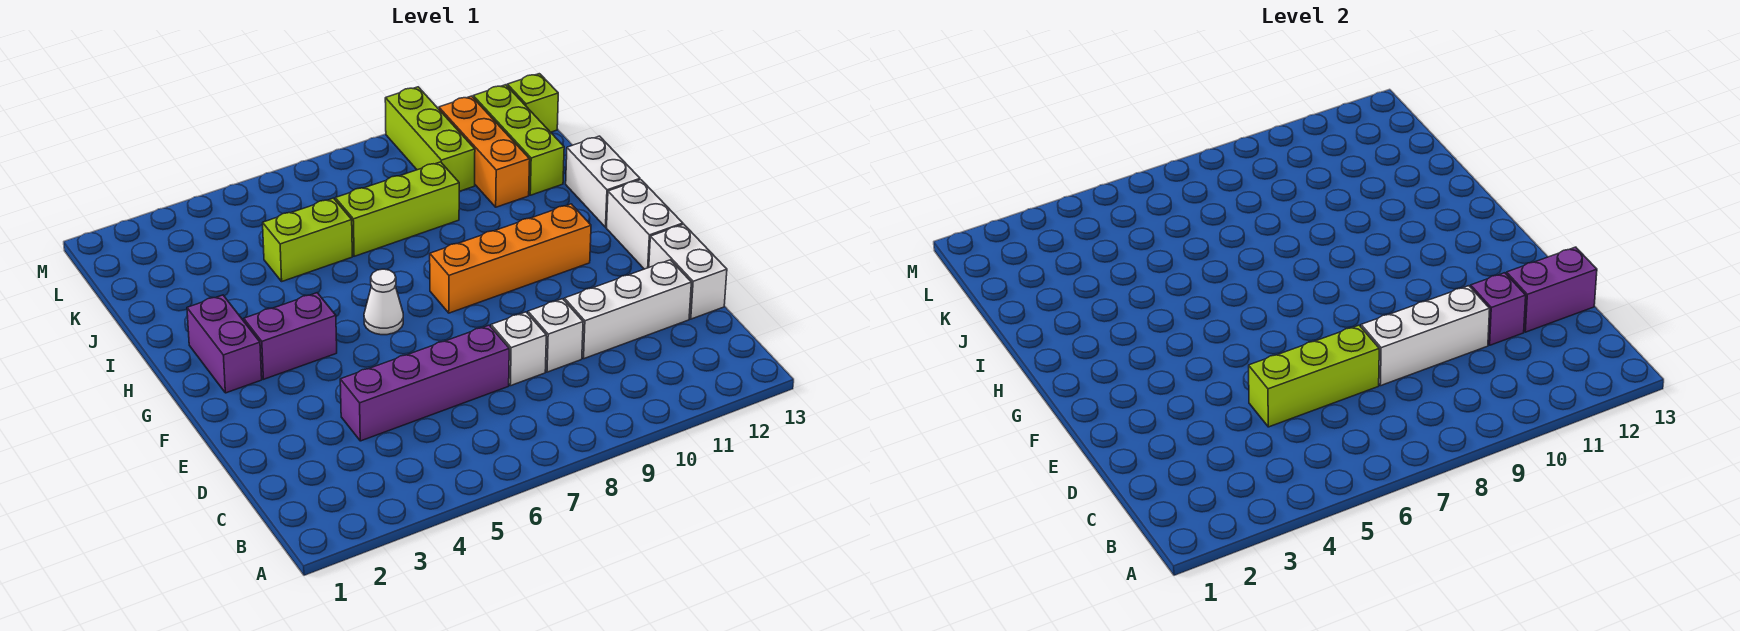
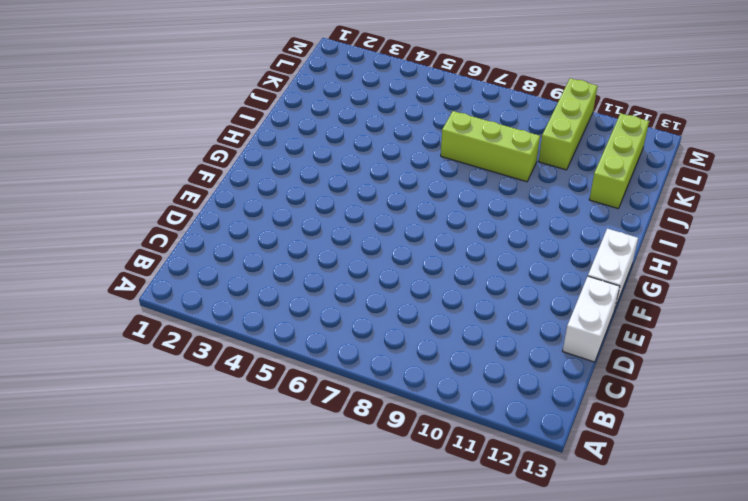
none -> purple brick D4:D7 level 1
none -> white brick D8 level 1
none -> white brick D9 level 1

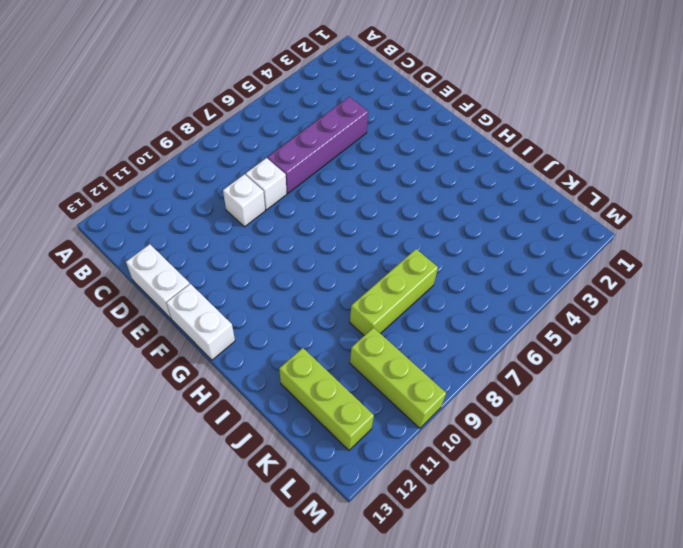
none -> white brick D10:D12 level 1
none -> purple brick G2:H2 level 1
none -> purple brick G3:G4 level 1

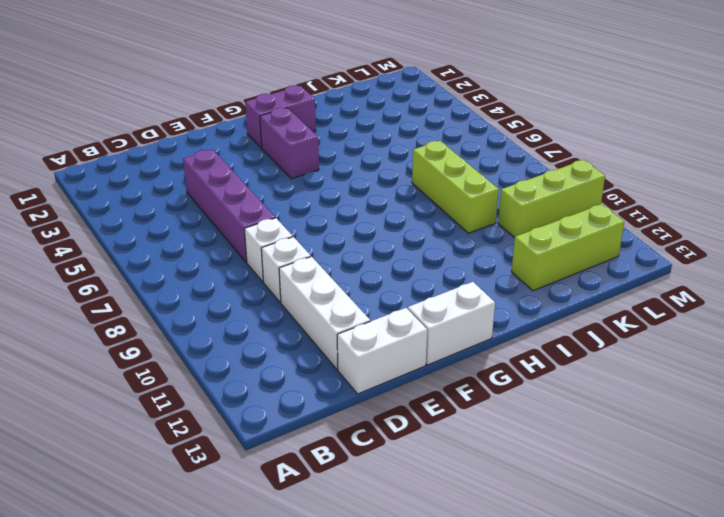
none -> white cone G6 level 1
none -> orange brick G8:G11 level 1
none -> white brick H13:I13 level 1

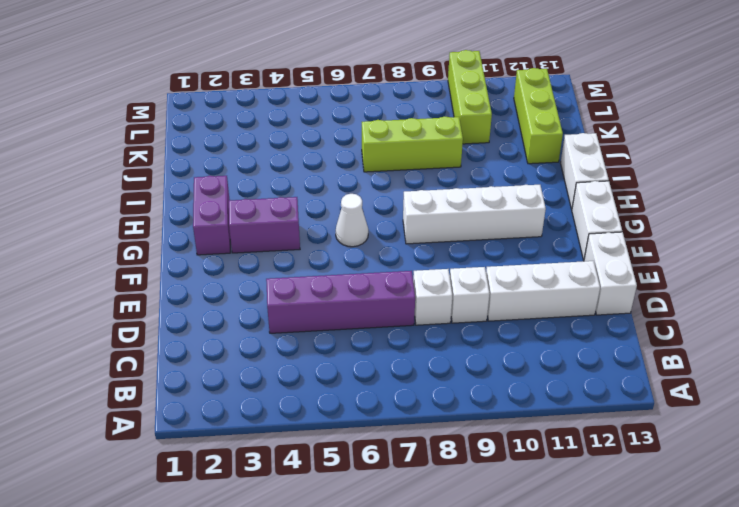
white brick G8:G11 level 1 -> orange brick G8:G11 level 1
none -> lime brick J5:J6 level 1
none -> orange brick J11:L11 level 1
none -> lime brick L13 level 1

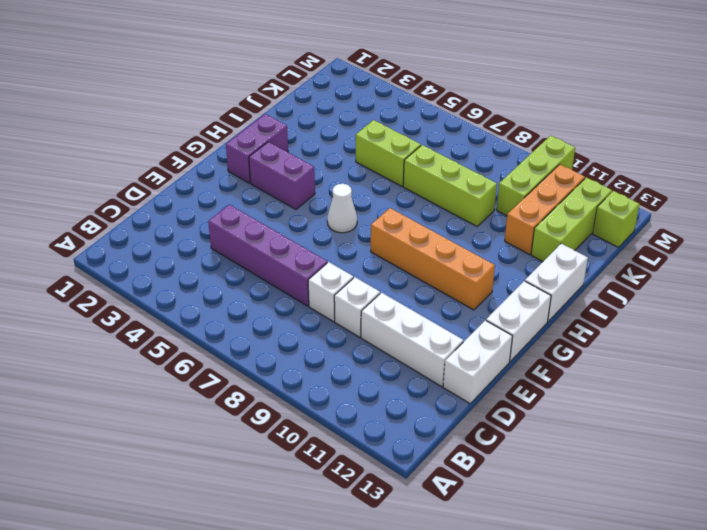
none -> lime brick D5:D7 level 2
none -> white brick D8:D10 level 2
none -> purple brick D11 level 2

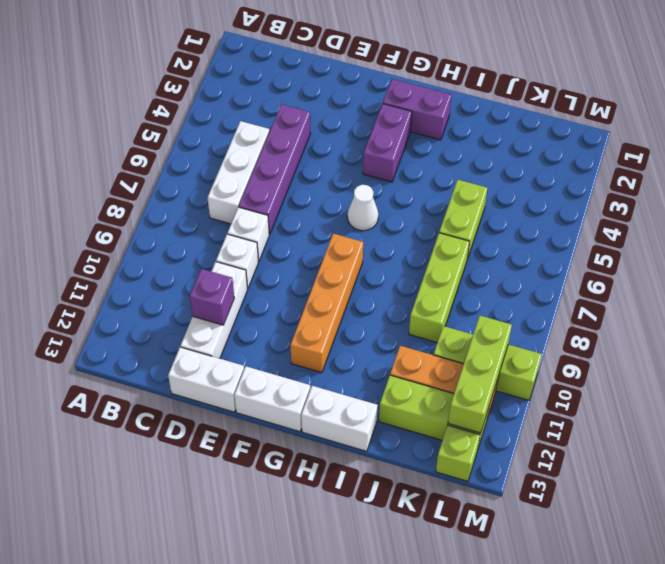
white brick C5:C7 level 1 -> white brick D8:D10 level 2
lime brick L10:L12 level 2 -> lime brick D5:D7 level 2
none -> purple brick D12:D13 level 2

